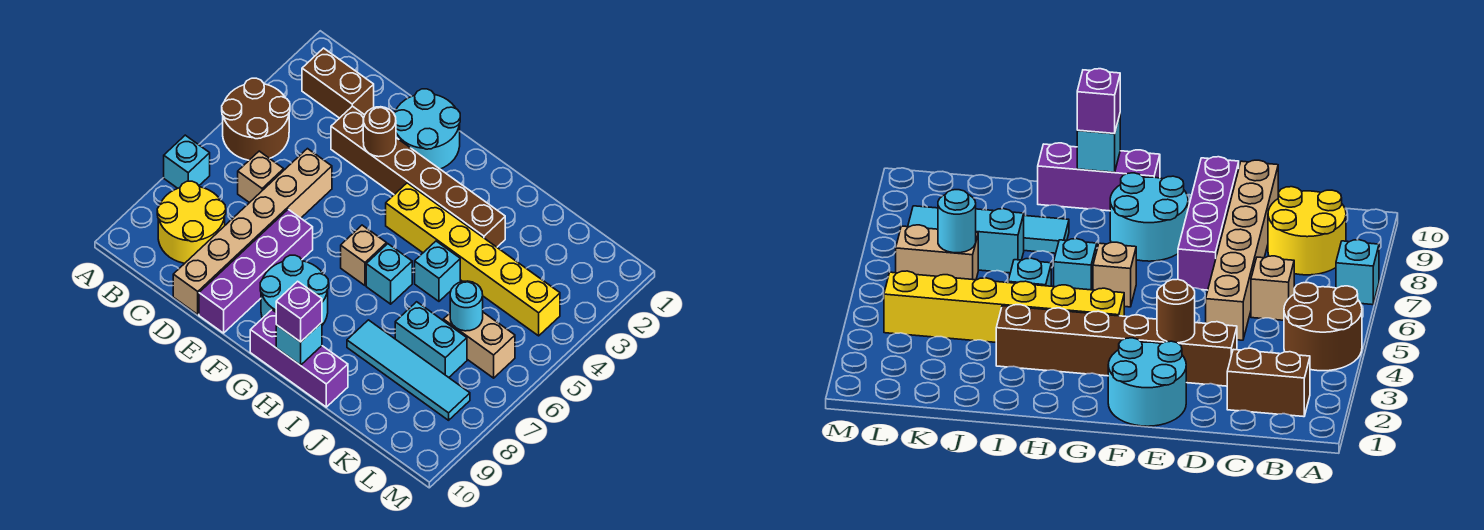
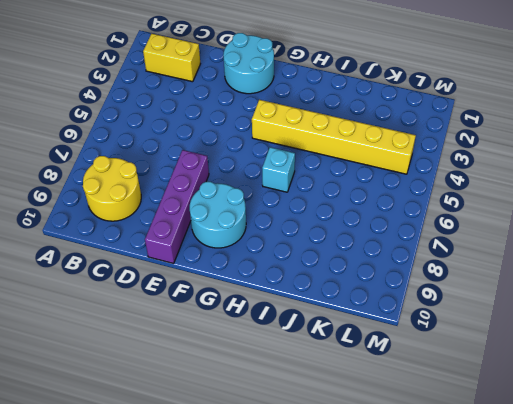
yellow brick B2:C2 level 1 -> brown brick B2:C2 level 1
none -> brown round brick A4:B5 level 1
none -> cyan brick A7 level 1
none -> tan brick C6 level 1

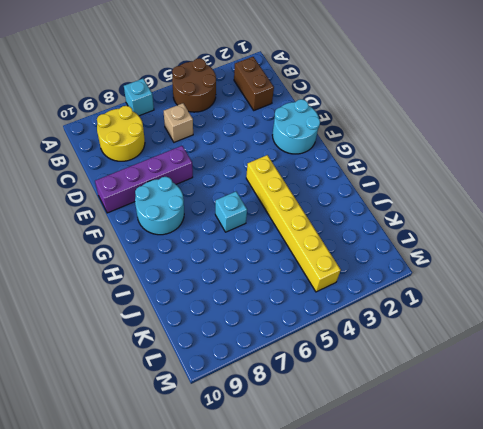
none -> brown brick D3:I3 level 1
none -> tan brick D5:D10 level 1
none -> tan brick G6 level 1

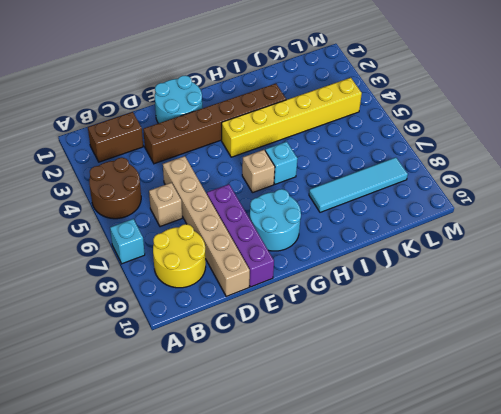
none -> purple brick G10:I10 level 1
none -> cyan brick I5 level 1
none -> cyan brick J7:K7 level 1

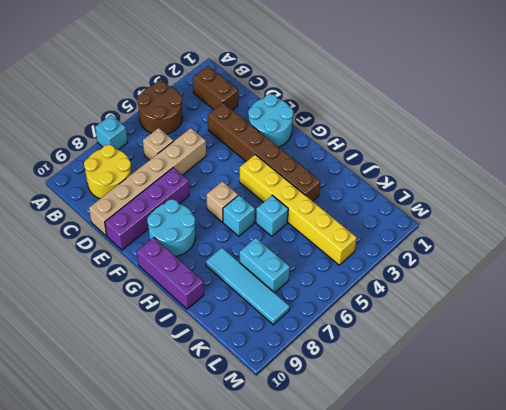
none -> tan brick K6:L6 level 1
none -> brown round brick E3 level 2
none -> cyan brick H10 level 2

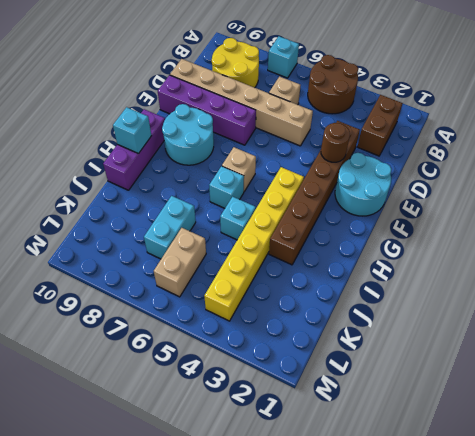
none -> cyan tile I8:L8 level 1
none -> cyan round brick K6 level 2
none -> purple brick H10 level 3

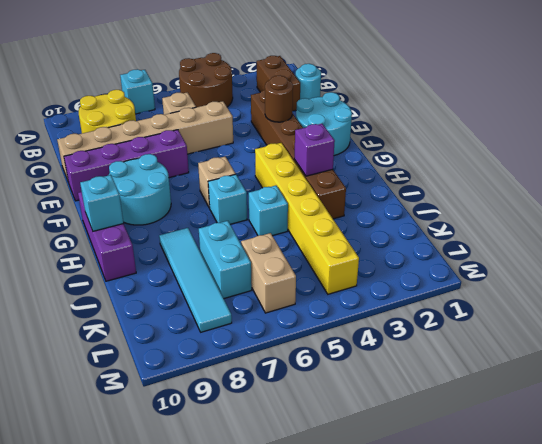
cyan round brick C1 level 1 -> cyan round brick K6 level 2
purple brick H3 level 2 -> purple brick H10 level 3

